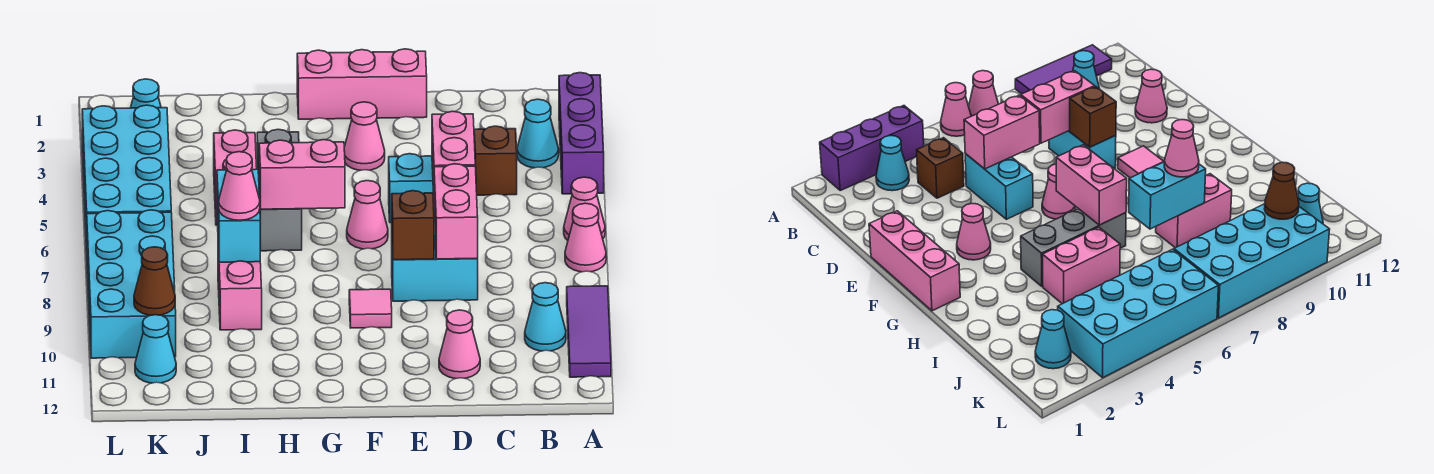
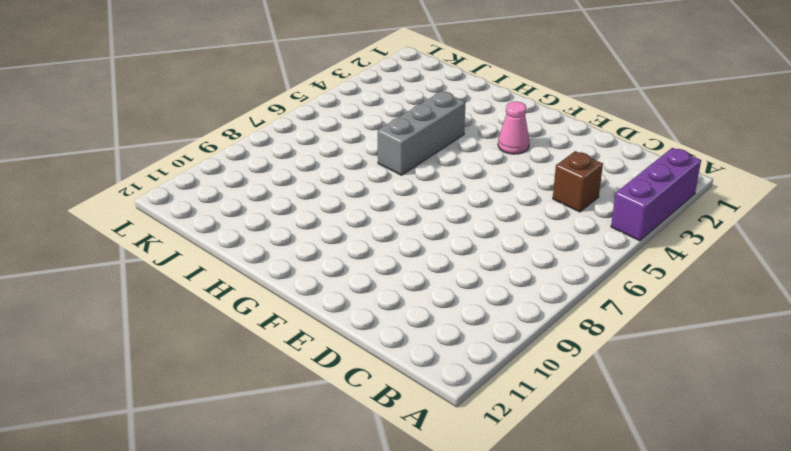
none -> pink cone A6 level 1
none -> pink cone A7 level 1
none -> purple tile A9:A11 level 1

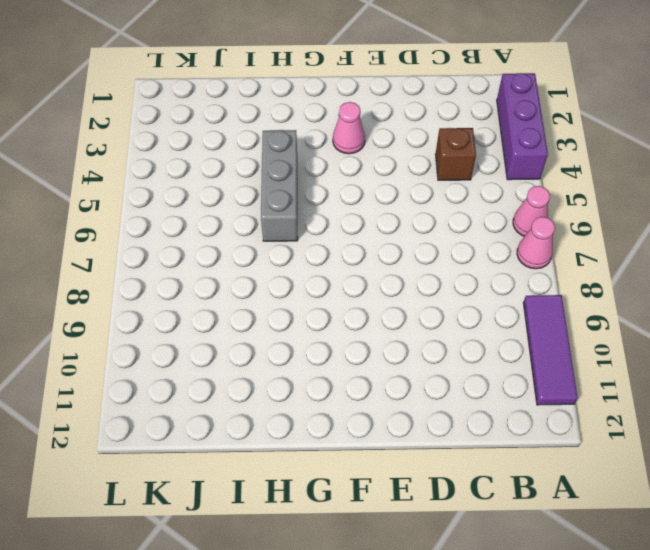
none -> cyan cone B3 level 1
none -> cyan cone B10 level 1
none -> cyan brick D5:E5 level 1

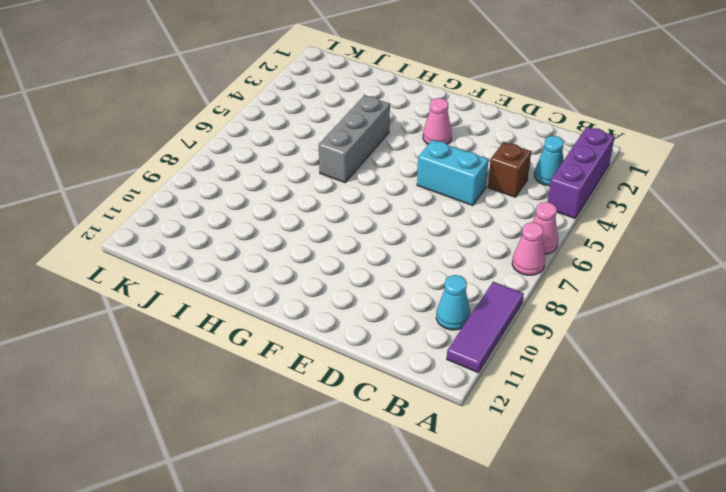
none -> cyan brick D8:E8 level 1
none -> pink cone D11 level 1
none -> pink brick E1:G1 level 1

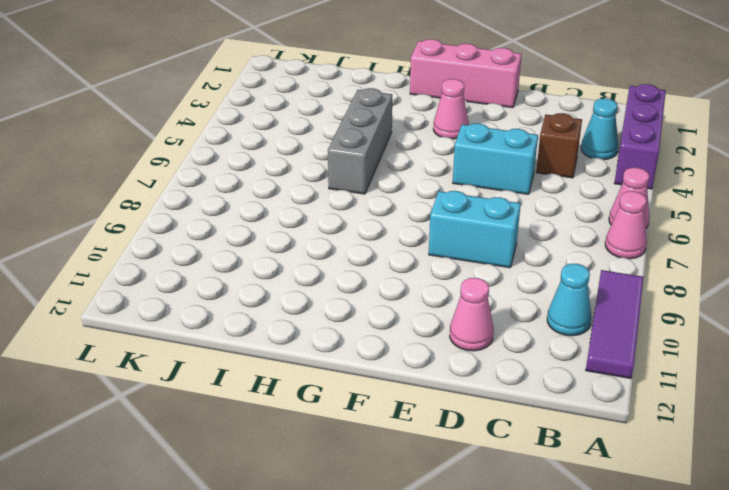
none -> pink cone F6 level 1
none -> pink tile F9 level 1
none -> pink brick I4:I5 level 1

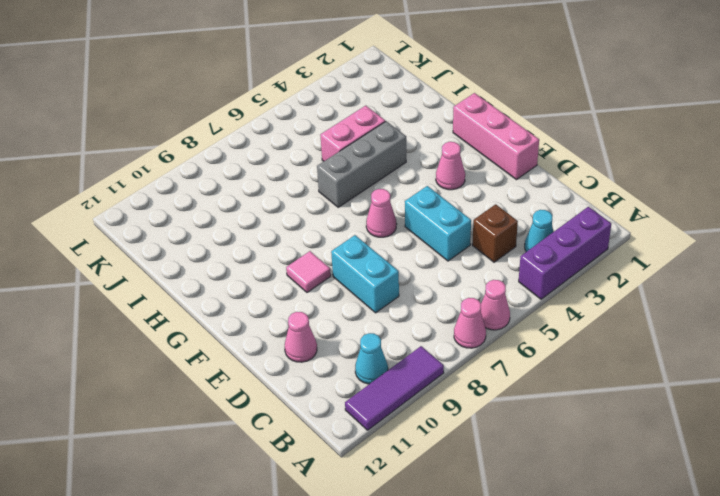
none -> pink brick I8:I9 level 1
none -> cyan cone K2 level 1
none -> cyan brick K3:L6 level 1

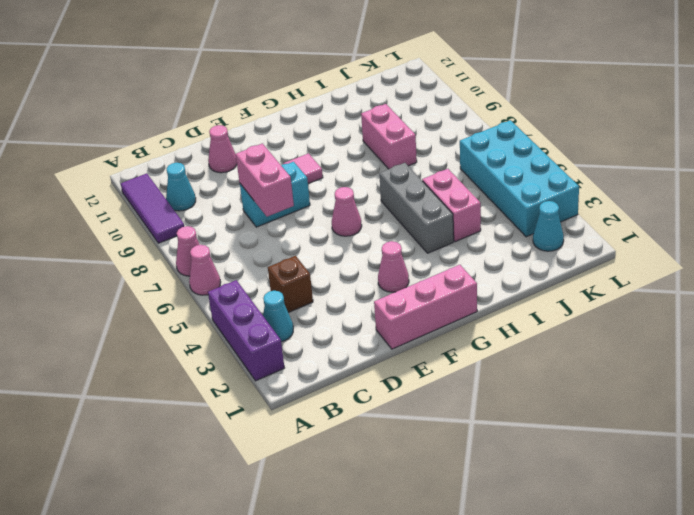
none -> cyan brick D5:E5 level 1
none -> cyan brick K7:L10 level 1
none -> cyan cone K11 level 1

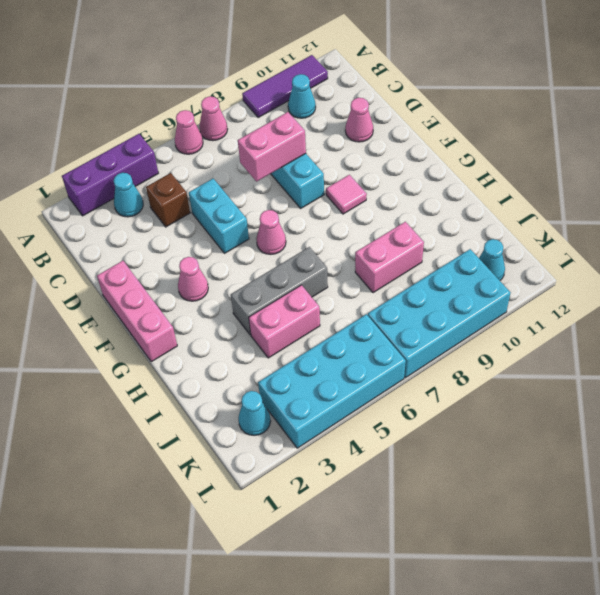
none -> pink brick D5:D6 level 2
none -> brown brick E8 level 2
none -> pink brick G6:H6 level 2

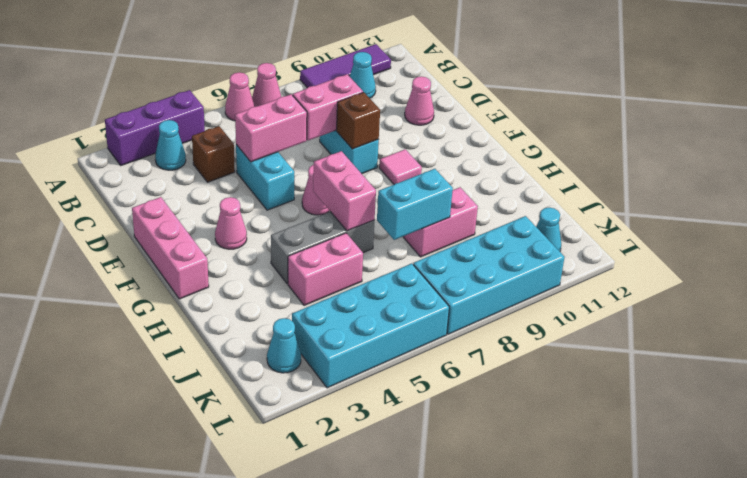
none -> brown cone K10 level 2
none -> pink cone I8 level 3

